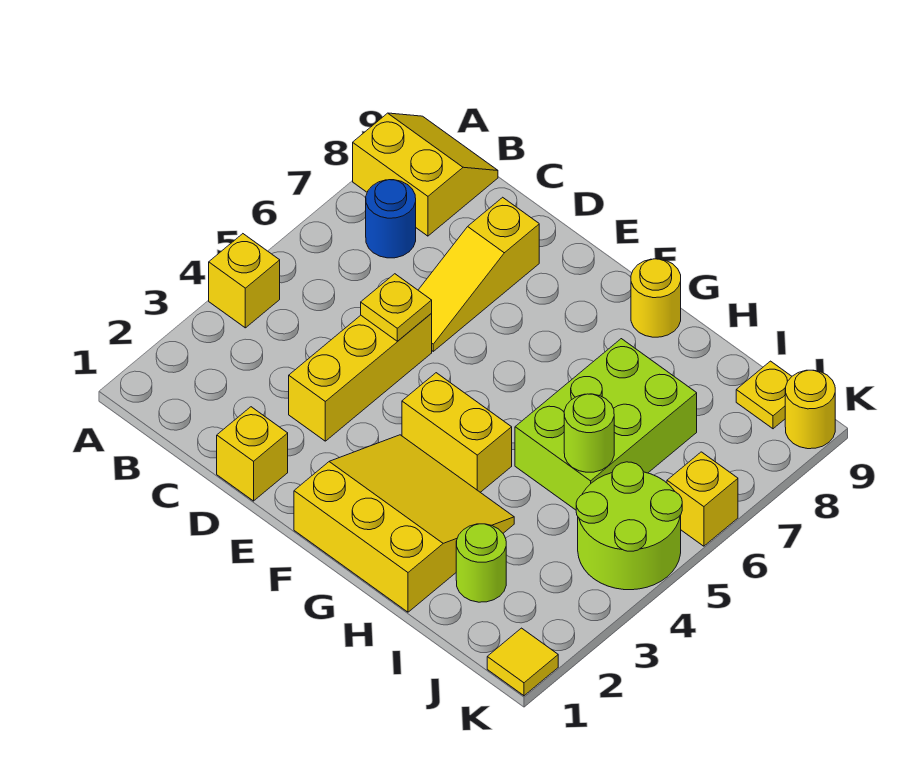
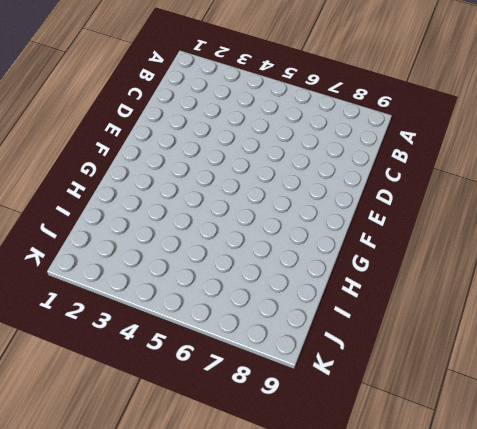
none -> yellow brick A4 level 1
none -> yellow slope A8:B9 level 1 top 8
none -> blue round brick B7 level 1

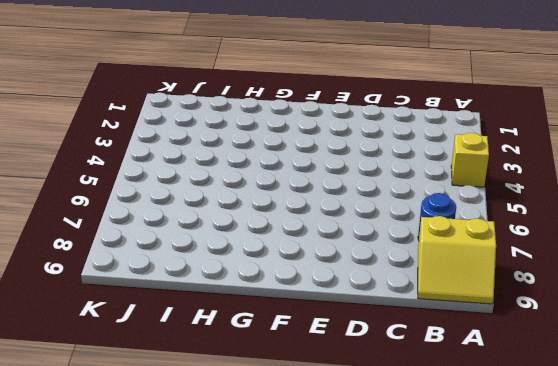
none -> yellow brick D1 level 1
none -> yellow brick D3:D5 level 1
none -> yellow slope D6:D8 level 1 top 8

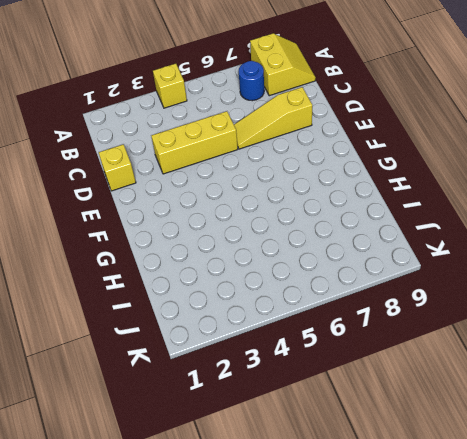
none -> yellow slope F1:H3 level 1 top 1
none -> yellow brick F4:G4 level 1
none -> yellow round brick G9 level 1

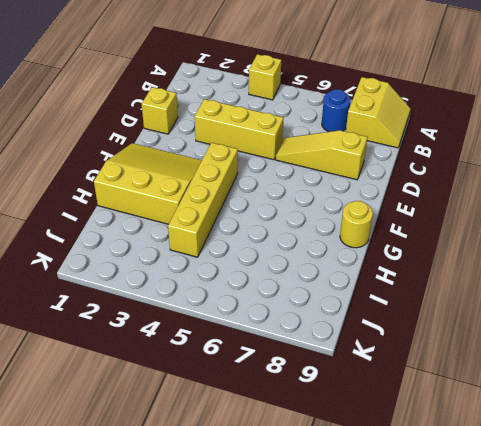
yellow slope F1:H3 level 1 top H -> yellow slope F1:H3 level 1 top 1
yellow brick F4:I4 level 1 -> yellow brick F4:G4 level 1
none -> lime brick H5:I7 level 1
none -> lime round brick I2 level 1
none -> lime round brick J4:K5 level 1

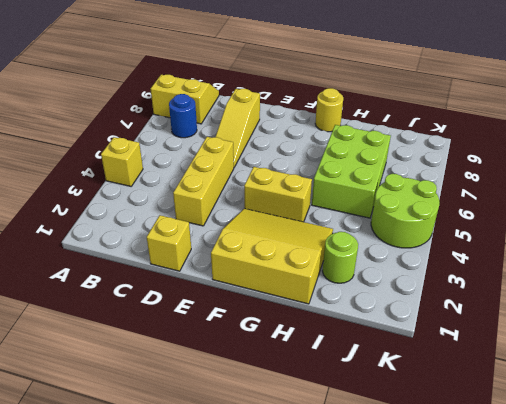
none -> yellow plate J9 level 1
none -> yellow tile K1 level 1
none -> yellow brick K6 level 1

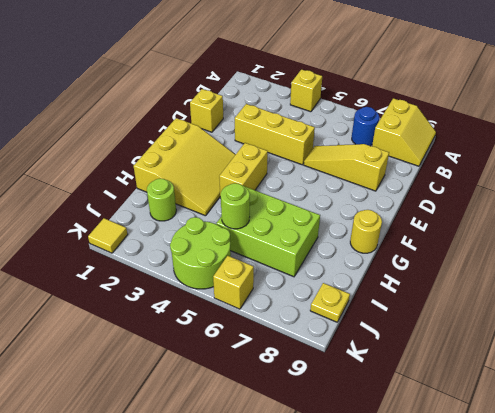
none -> yellow round brick K9 level 1
none -> yellow plate D5 level 2

